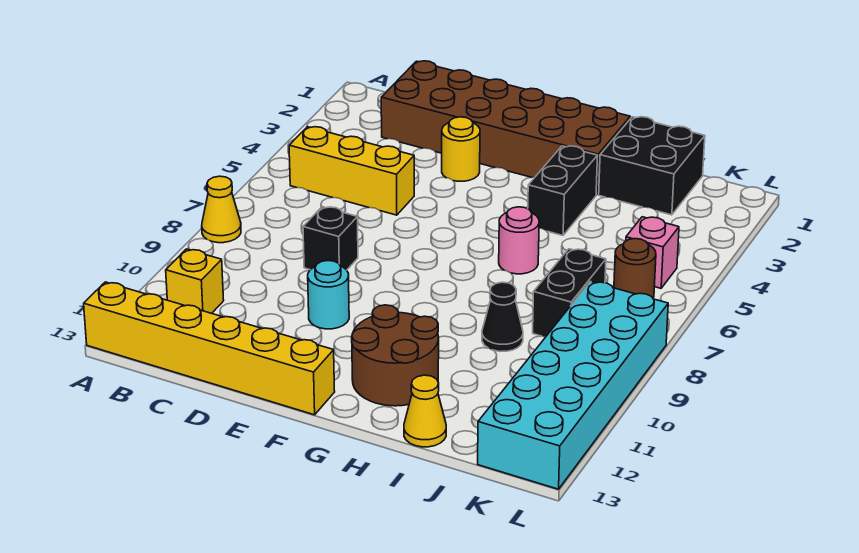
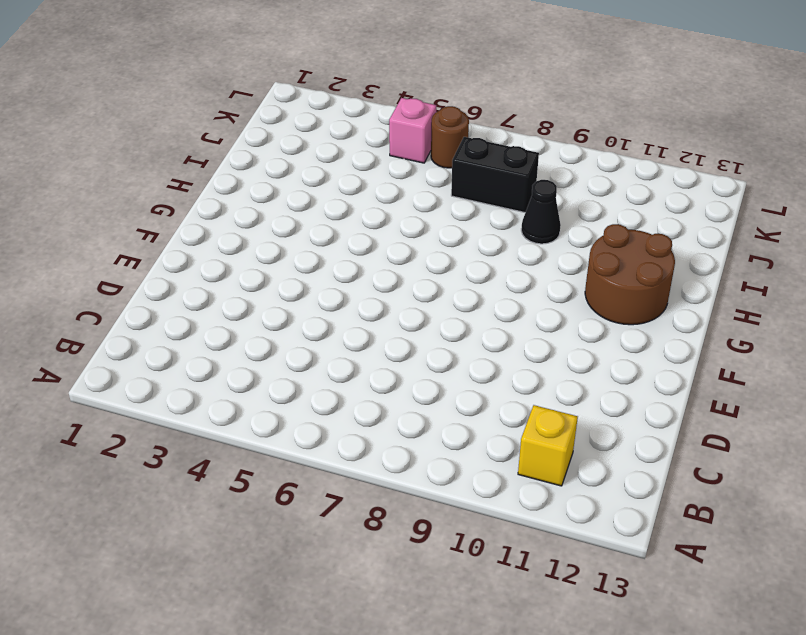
none -> yellow cone A8 level 1
none -> yellow brick A13:F13 level 1
none -> yellow brick B5:D5 level 1

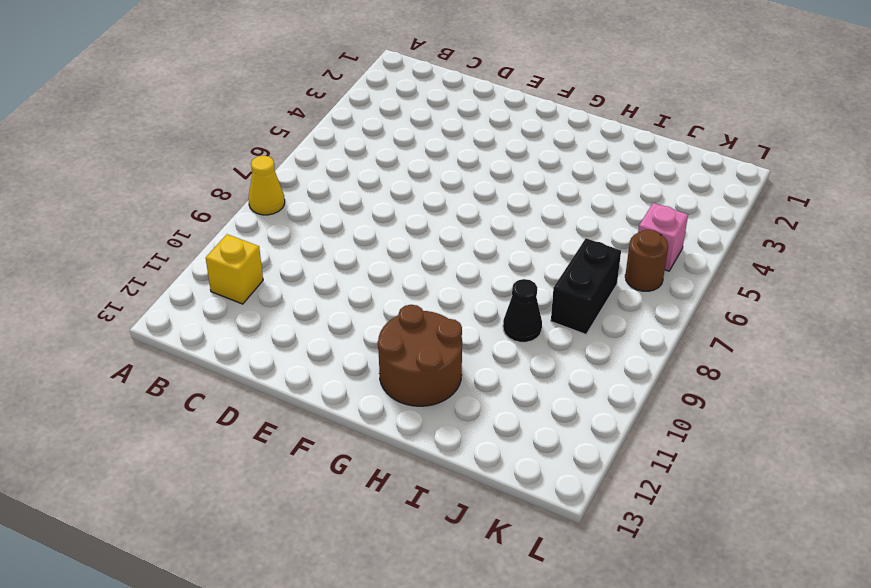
none -> yellow brick A13:F13 level 1
none -> yellow brick B5:D5 level 1
none -> brown brick C1:H2 level 1

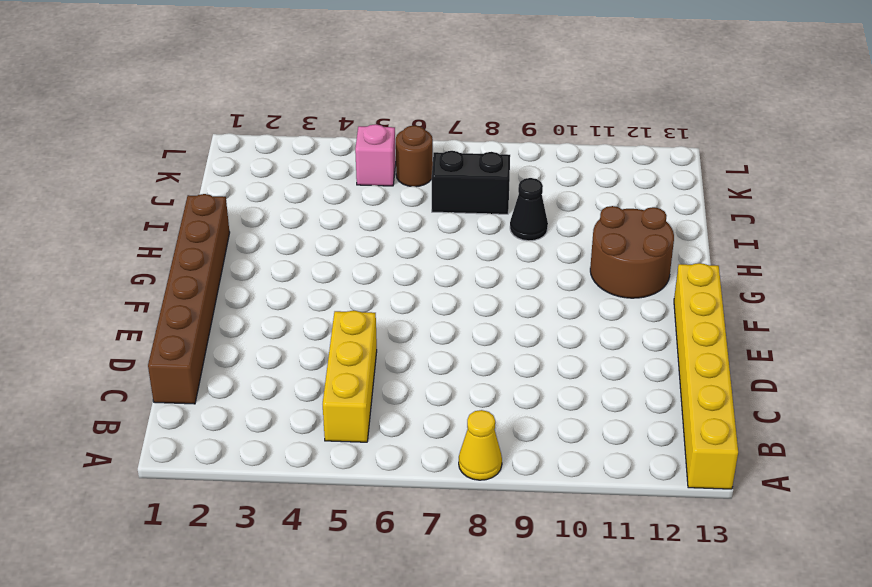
brown brick C1:H1 level 1 -> brown brick C1:H2 level 1
none -> yellow brick B11 level 1
none -> black brick D8 level 1
none -> yellow round brick E3 level 1

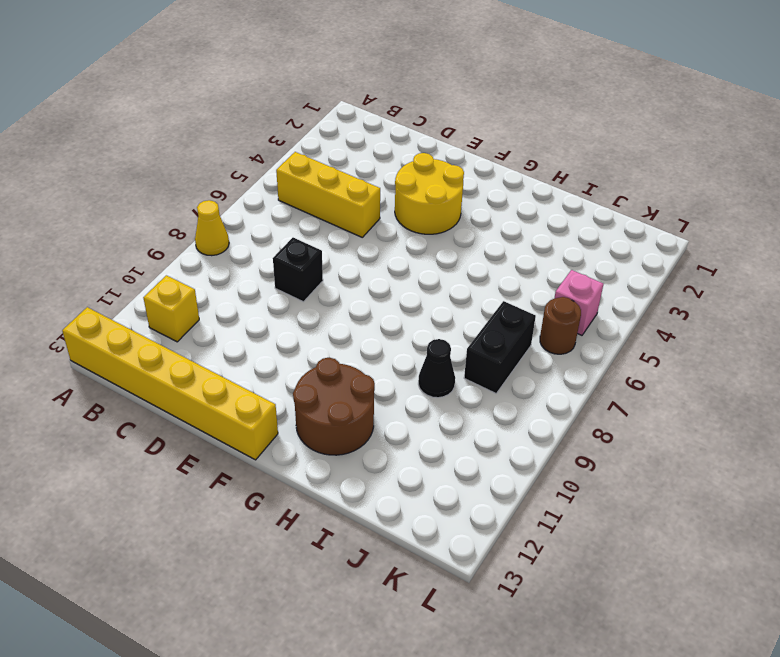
yellow round brick E3:F4 level 1 -> yellow round brick E3 level 1
none -> brown brick C1:H2 level 1
none -> cyan round brick E10 level 1
none -> black brick H3:H4 level 1

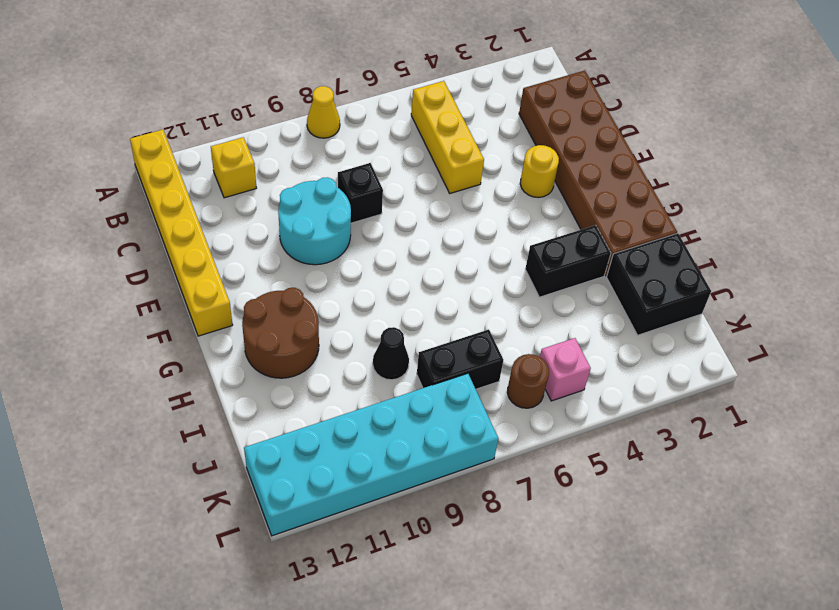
cyan round brick D9:E10 level 1 -> cyan round brick E10 level 1
none -> pink round brick H6 level 1
none -> yellow cone I13 level 1

